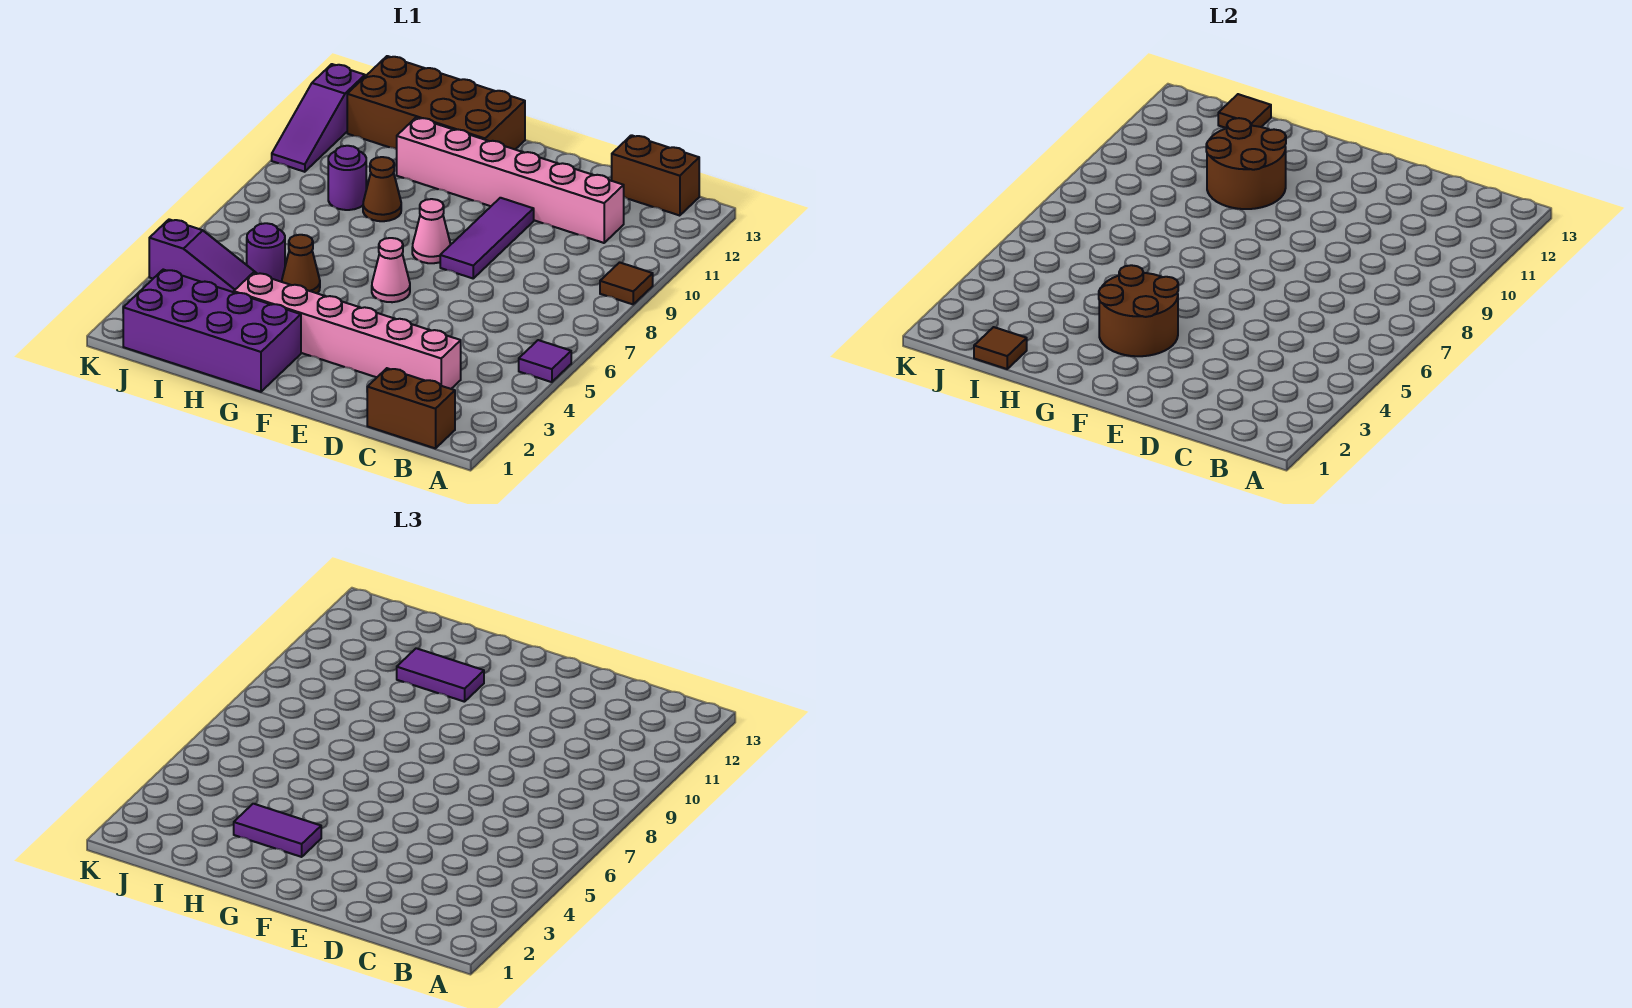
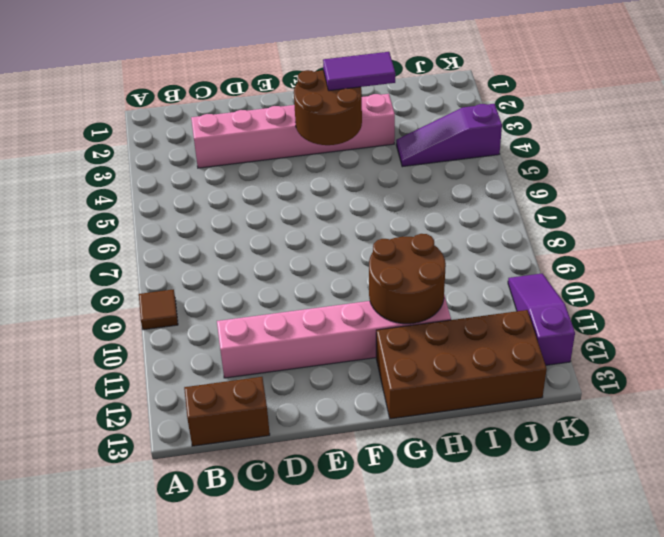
none -> purple tile A5 level 1
none -> brown brick B1:C1 level 1
none -> purple tile E8:E10 level 1

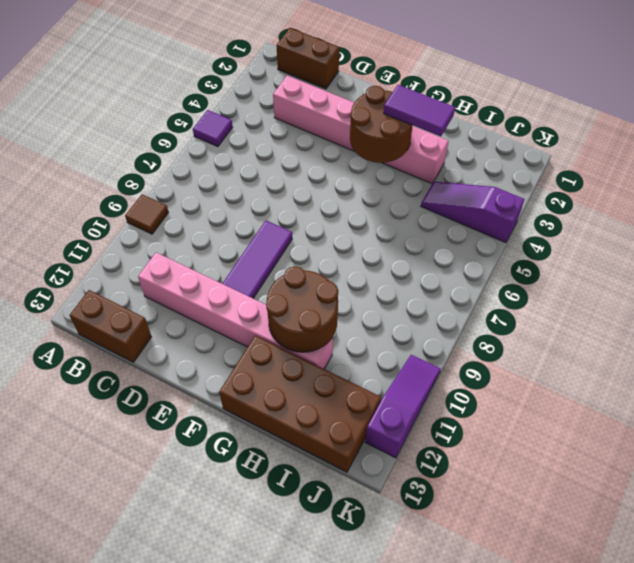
none -> pink cone F6 level 1
none -> pink cone F8 level 1
none -> purple brick G1:J2 level 1

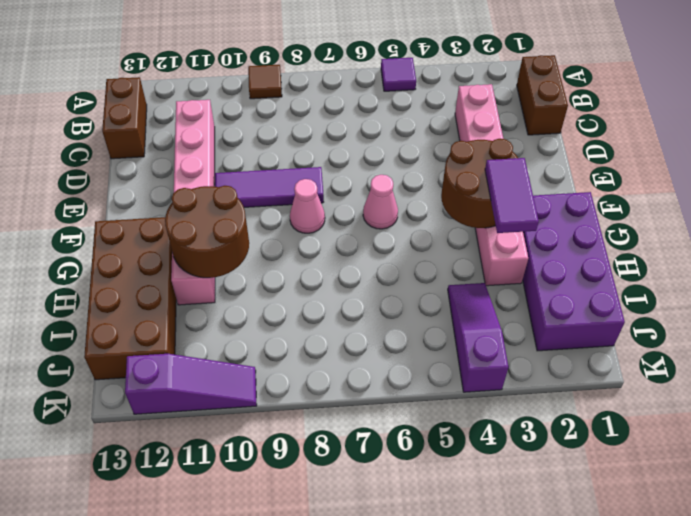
none -> brown cone H5 level 1
none -> brown cone H9 level 1
none -> purple round brick I5 level 1

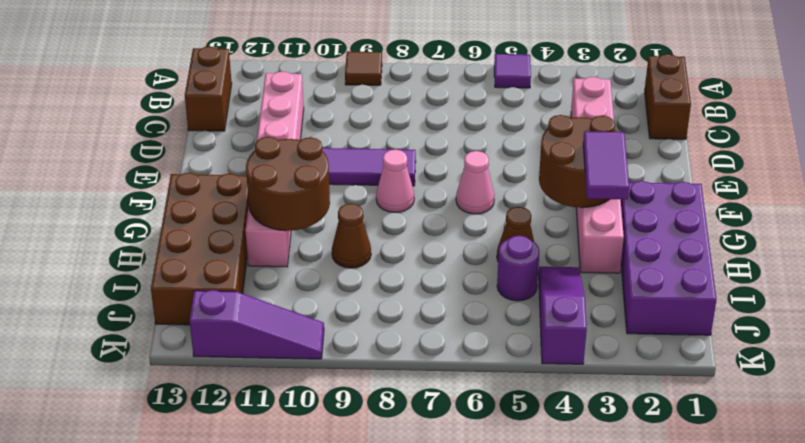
none -> purple round brick I9 level 1
none -> brown tile I1 level 2
none -> brown tile I13 level 2

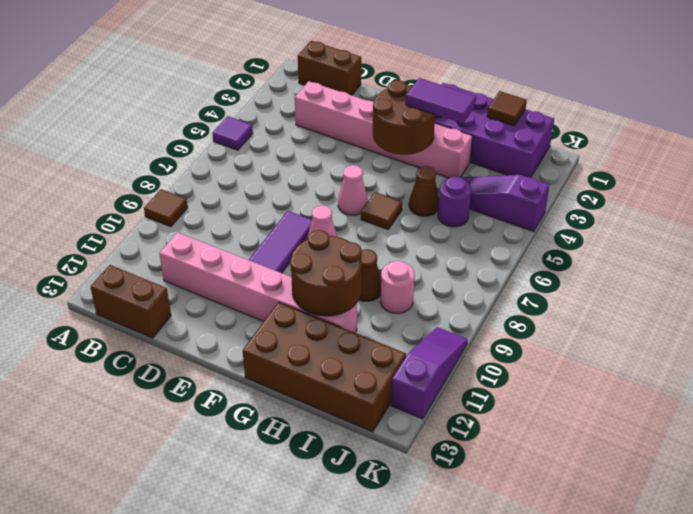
brown tile G6 level 1 -> brown tile I13 level 2
pink round brick I9 level 1 -> purple round brick I9 level 1
none -> purple tile G11:H11 level 3

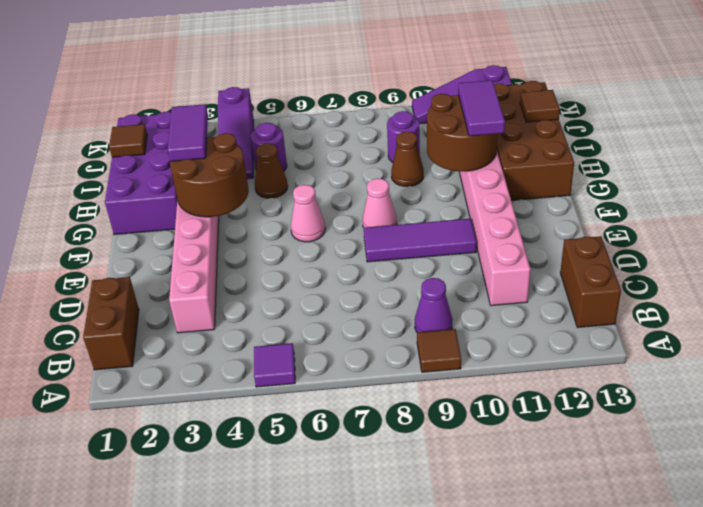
purple cone B9 level 1 -> none

